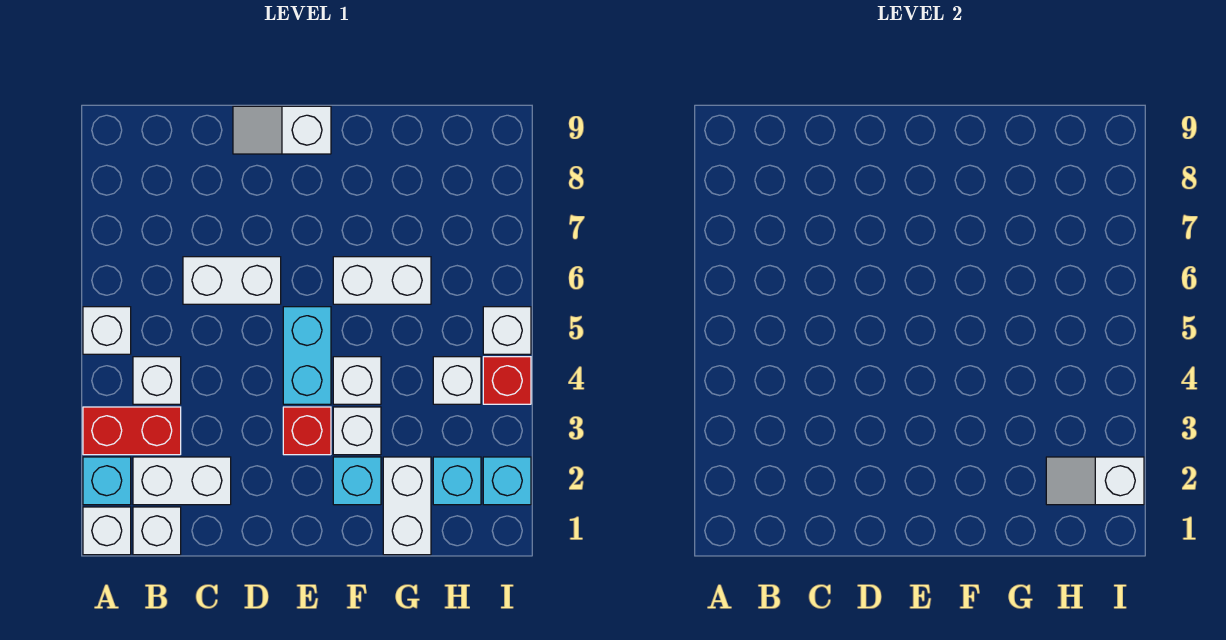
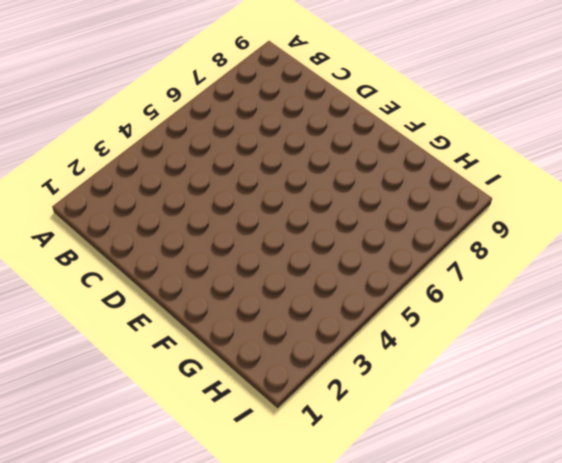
none -> white brick A1 level 1
none -> cyan brick A2 level 1
none -> red brick A3:B3 level 1

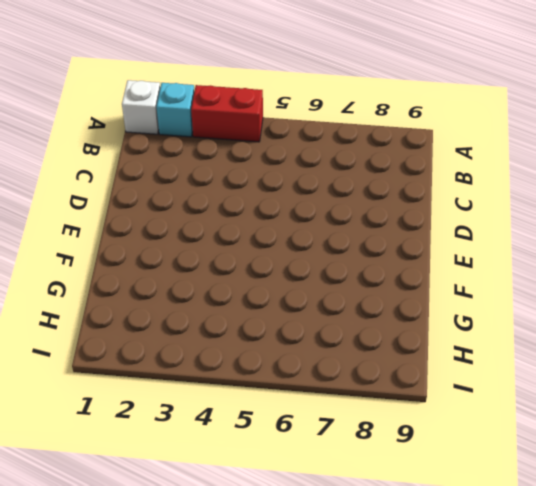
red brick A3:A4 level 1 -> red brick A3:B3 level 1
none -> white brick A5 level 1
none -> white brick B1 level 1
none -> white brick B2:C2 level 1

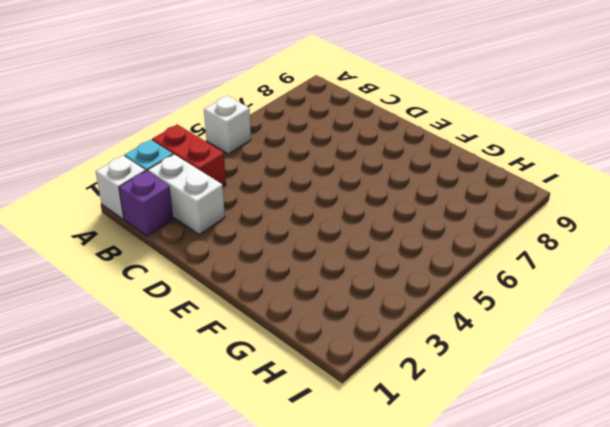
purple brick B1 level 1 -> white brick B1 level 1
none -> white brick B4 level 1
none -> white brick C6:D6 level 1
none -> white slope D9:E9 level 1 top E

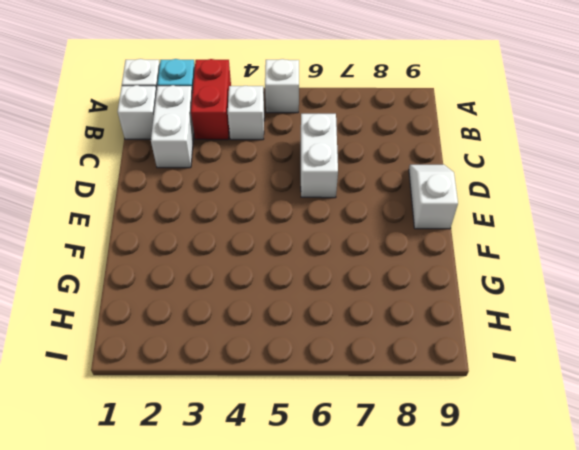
none -> red brick E3 level 1
none -> cyan brick E4:E5 level 1
none -> cyan brick F2 level 1

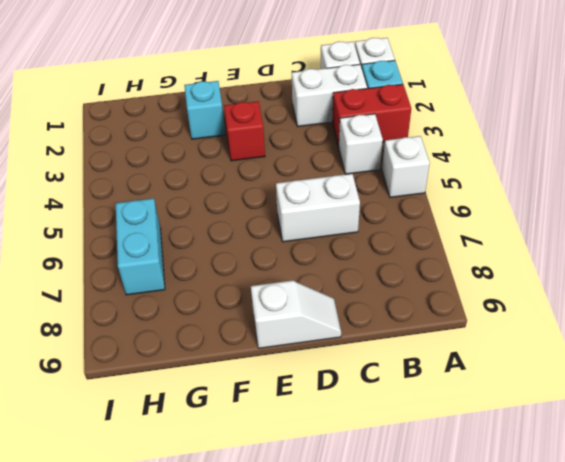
cyan brick H6:H7 level 1 -> cyan brick E4:E5 level 1
none -> white brick F3 level 1
none -> white brick F4 level 1
none -> white brick F6:G6 level 1

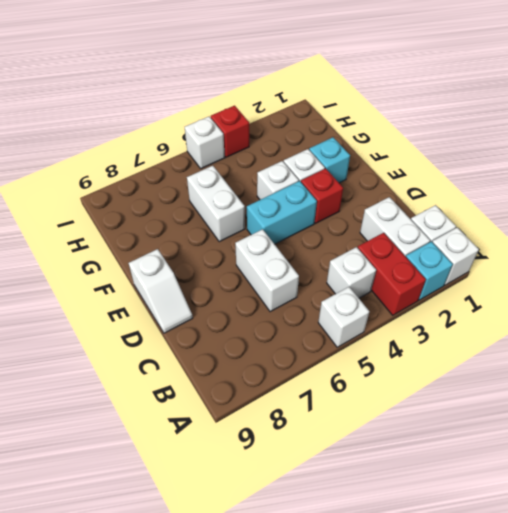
none -> white brick G1:G2 level 1
none -> cyan brick H2 level 1
none -> white brick H4 level 1

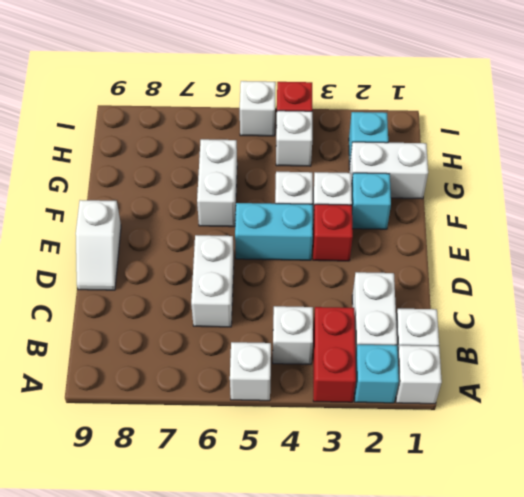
none -> cyan brick I2 level 1
none -> white slope H2:I2 level 2 top I

